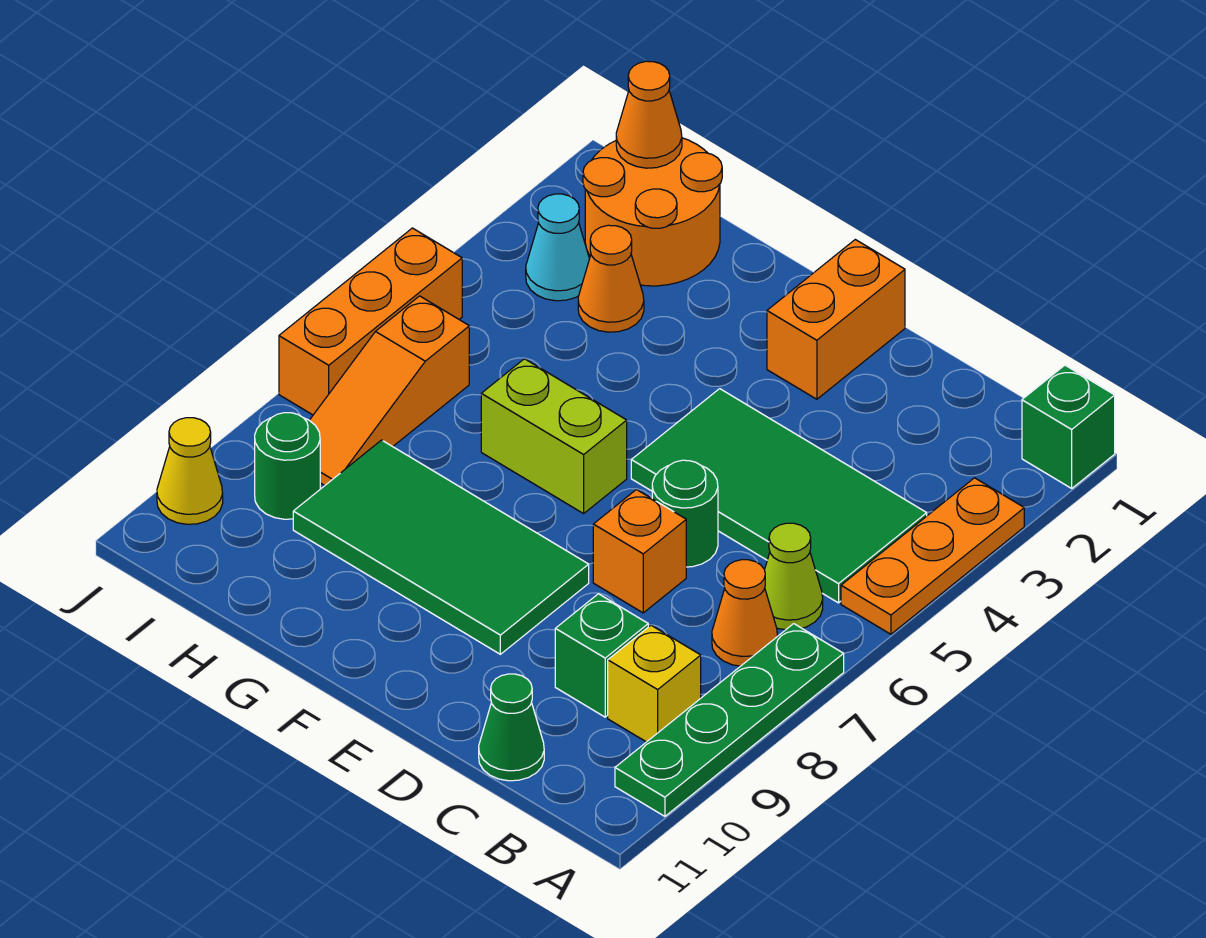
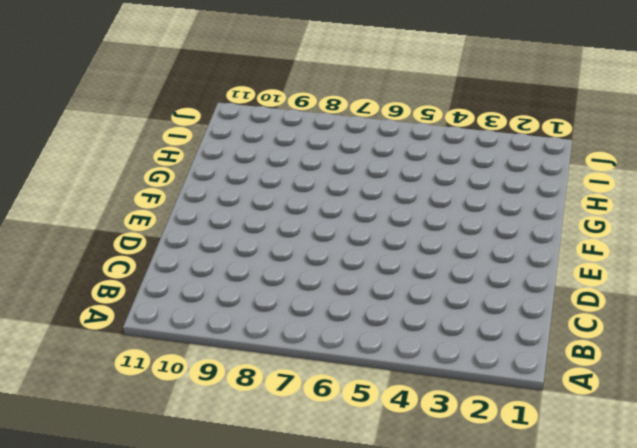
none -> green brick A1 level 1
none -> orange plate A3:A5 level 1
none -> green plate A7:A10 level 1

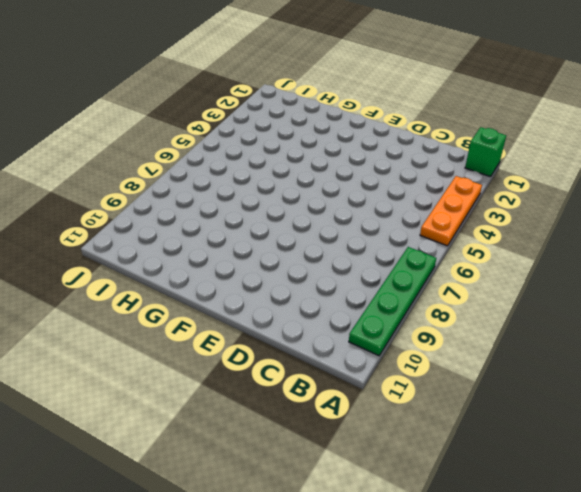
none -> green tile B4:E5 level 1
none -> lime cone B6 level 1
none -> orange cone B7 level 1

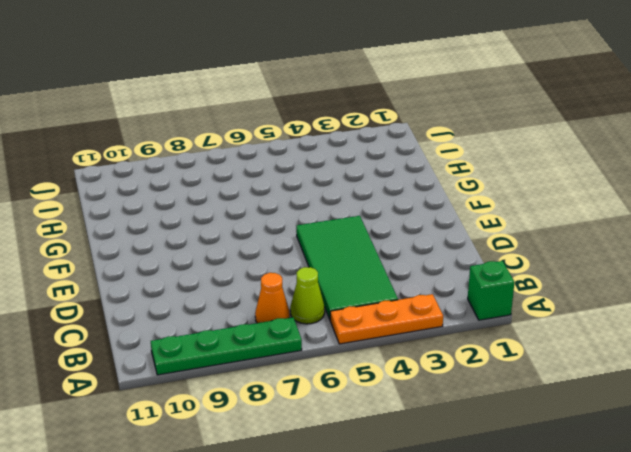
none -> yellow brick B9 level 1
none -> green brick C9 level 1
none -> green cone C11 level 1

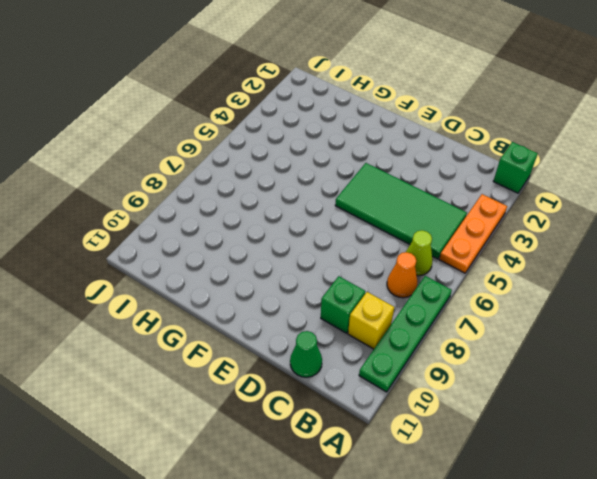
none -> green round brick D6 level 1
none -> orange brick D7 level 1
none -> orange brick E1:E2 level 1

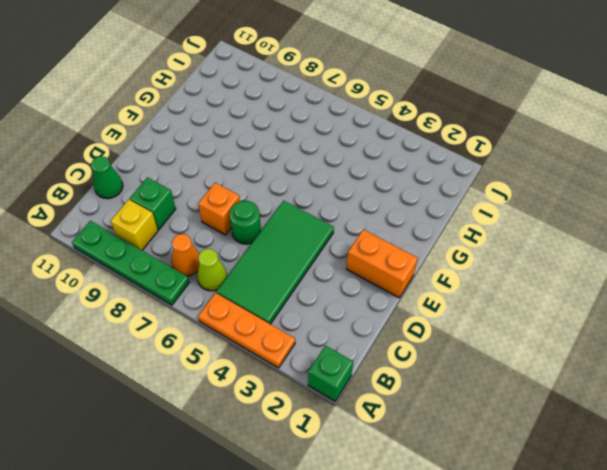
none -> green tile E8:H9 level 1
none -> lime brick F6:G6 level 1
none -> orange round brick H1:I2 level 1

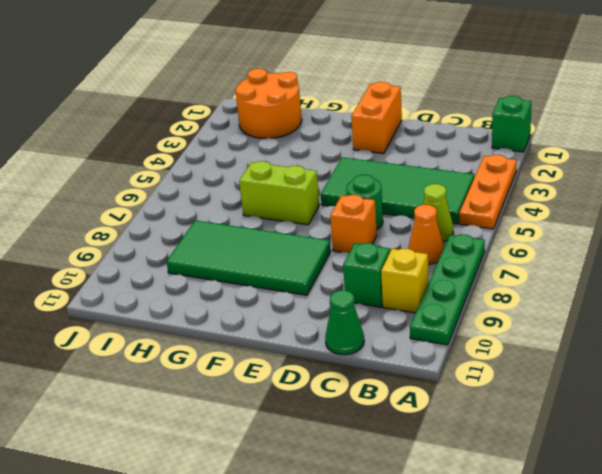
none -> orange cone H3 level 1
none -> cyan cone I3 level 1
none -> orange slope I6:I8 level 1 top 6

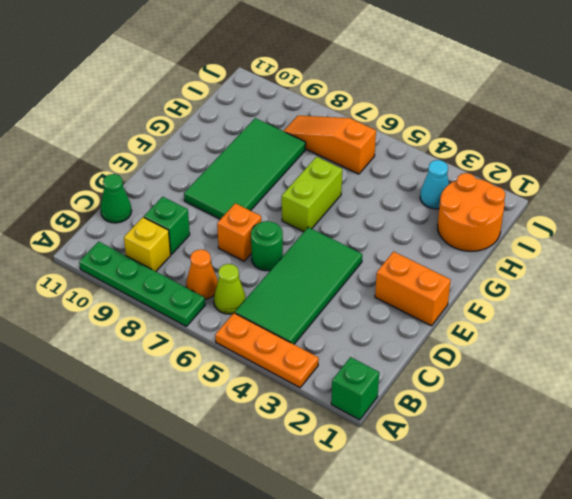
none -> orange cone H3 level 1
none -> green round brick I9 level 1
none -> orange brick J5:J7 level 1

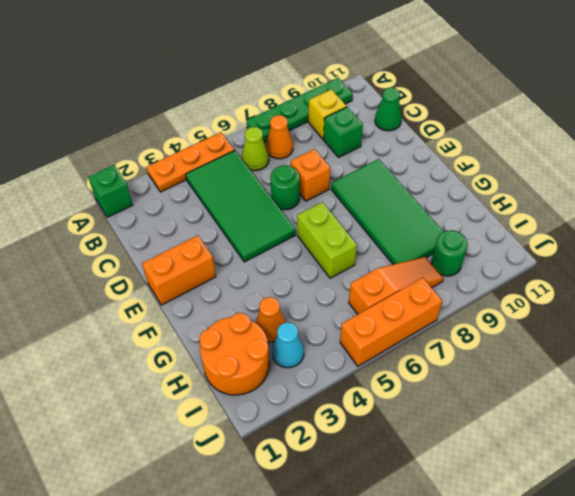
none -> yellow cone J10 level 1
none -> orange cone I1 level 2

